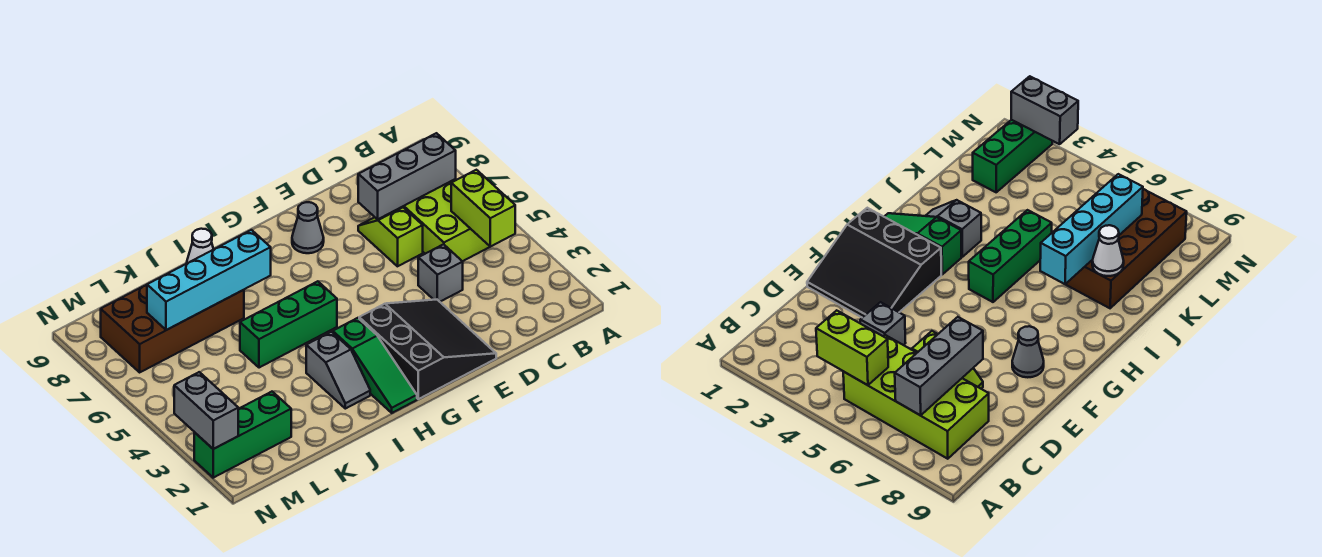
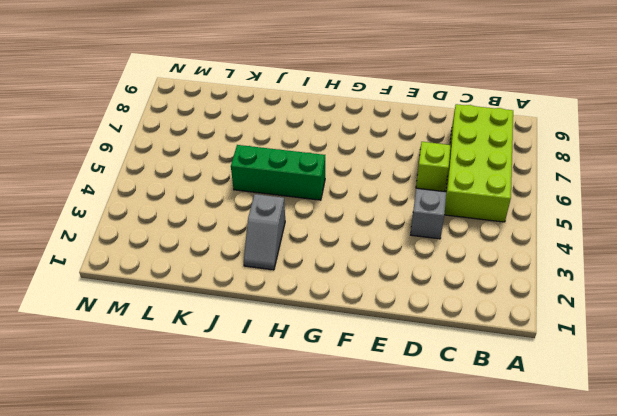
none -> black slope E1:G3 level 1 top G
none -> grey cone F8 level 1
none -> green slope H1:H3 level 1 top 3

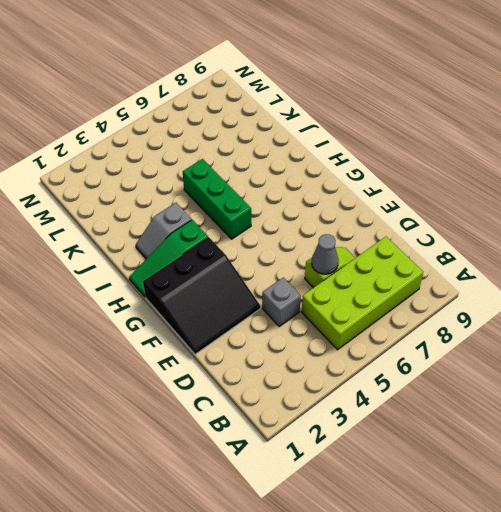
grey cone D6 level 2 -> grey cone F8 level 1
none -> brown brick J7:M8 level 1
none -> green brick L2:N2 level 1
none -> lime brick B4:B5 level 2

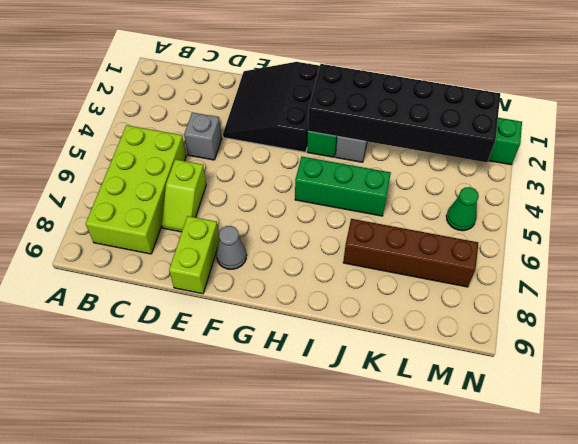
lime brick E8:E9 level 1 -> lime brick B4:B5 level 2
black brick H2:M3 level 2 -> none
brown brick J7:M7 level 1 -> brown brick J7:M8 level 1
green cone M5 level 1 -> none
none -> grey brick B7:D7 level 2
none -> cyan brick I7:L7 level 2
none -> white cone J8 level 2

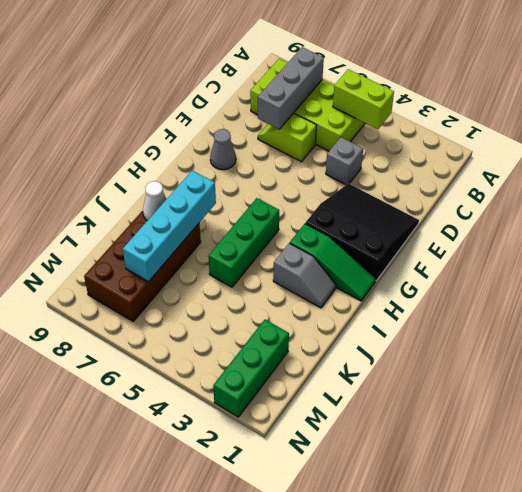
none -> grey brick N2:N3 level 2

